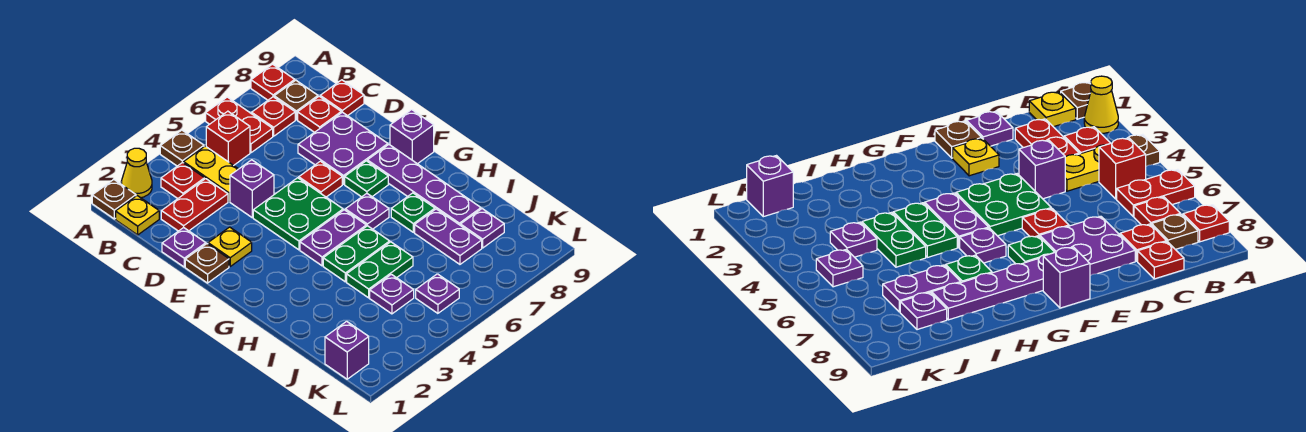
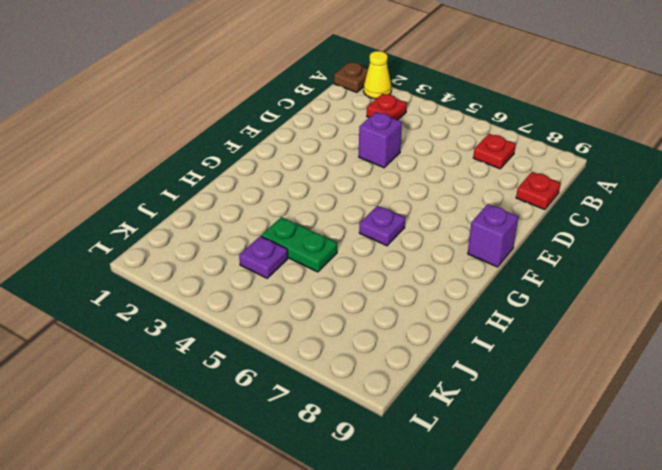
none -> brown plate A4 level 1
none -> red plate A6:B6 level 1
none -> red plate A8 level 1
none -> yellow plate B1 level 1

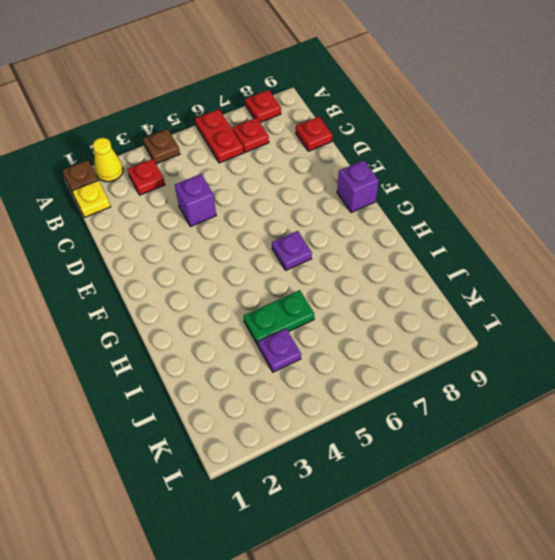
none -> yellow plate B4:C4 level 1
none -> red brick B5 level 1
none -> brown plate B8 level 1
none -> red plate C2:C3 level 1

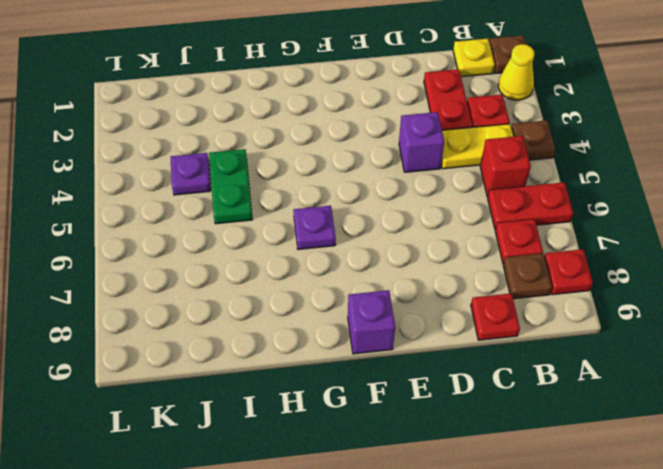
none -> red plate C8 level 1
none -> purple plate D1 level 1
none -> purple plate D7:E8 level 1
none -> brown plate E1 level 1

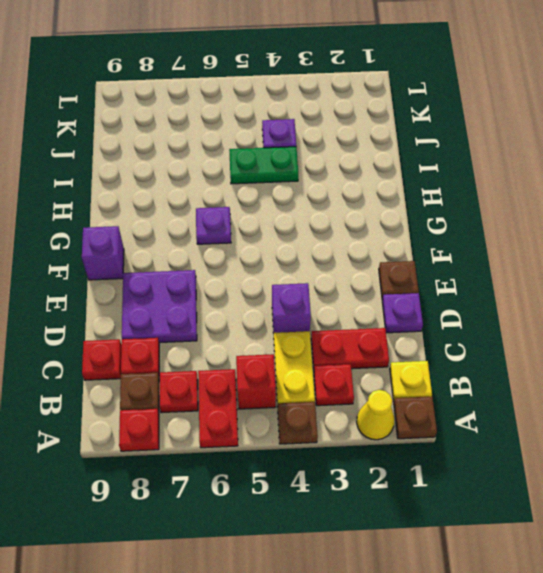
none -> yellow plate E2 level 1
none -> green plate E4:F5 level 1
none -> red plate E6 level 1
none -> green plate F7 level 1

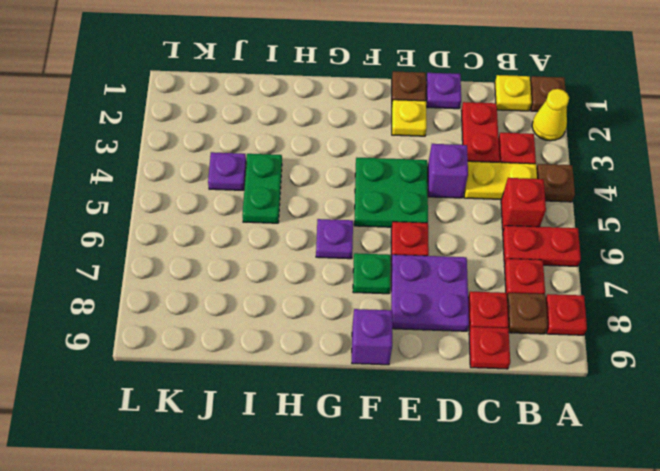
none -> purple plate F8:I8 level 1
none -> purple plate G4:G5 level 1
none -> green plate H4:H5 level 1
none -> green plate H7 level 1

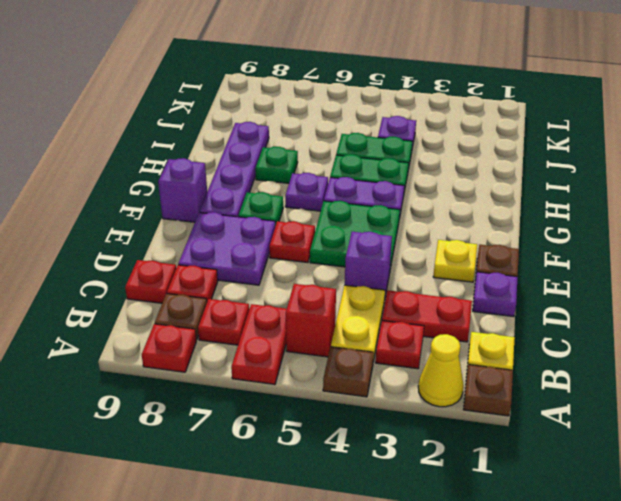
none -> purple plate I7:J7 level 1
none -> purple plate J8 level 1
none -> purple brick K1 level 1
none -> purple plate K5 level 1

